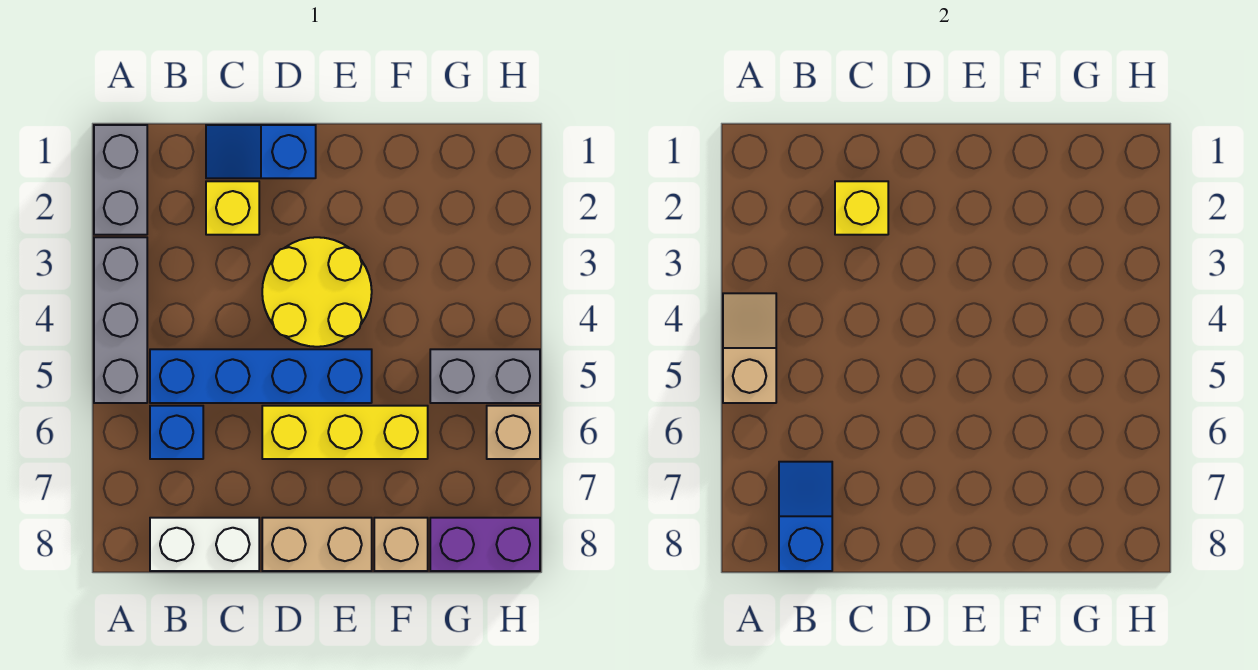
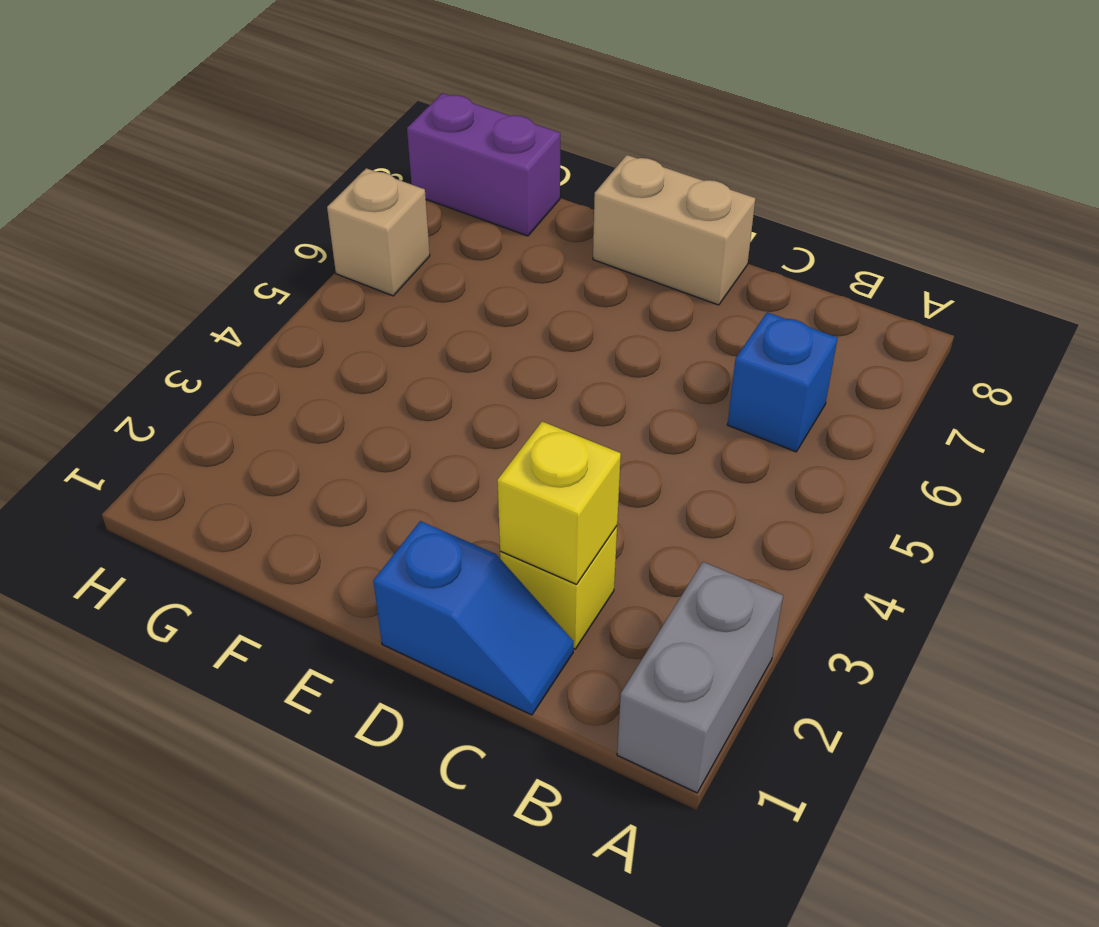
none -> grey brick A3:A5 level 1
none -> blue brick B5:E5 level 1
none -> white brick B8:C8 level 1

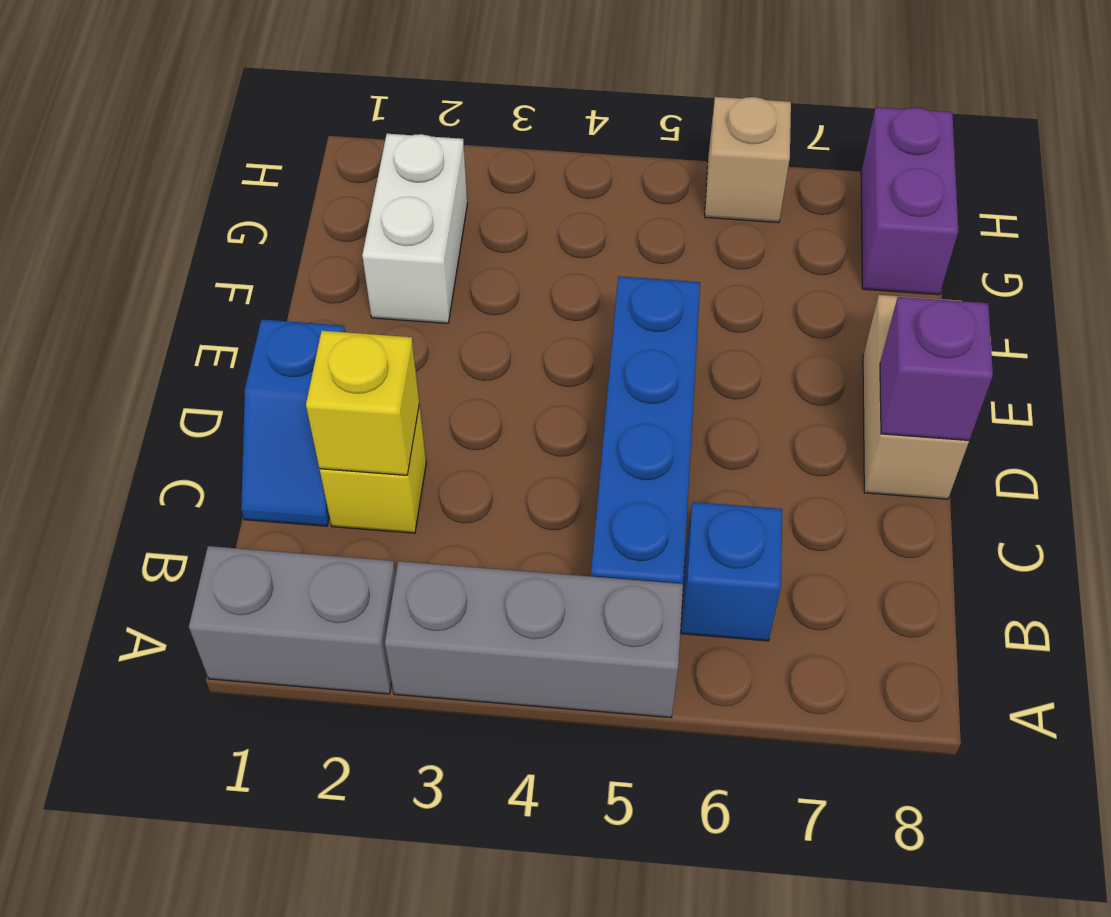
purple brick D8 level 2 -> none
white brick F2:G2 level 1 -> white brick B8:C8 level 1
none -> yellow round brick D3:E4 level 1
none -> yellow brick D6:F6 level 1
none -> tan brick F8 level 1

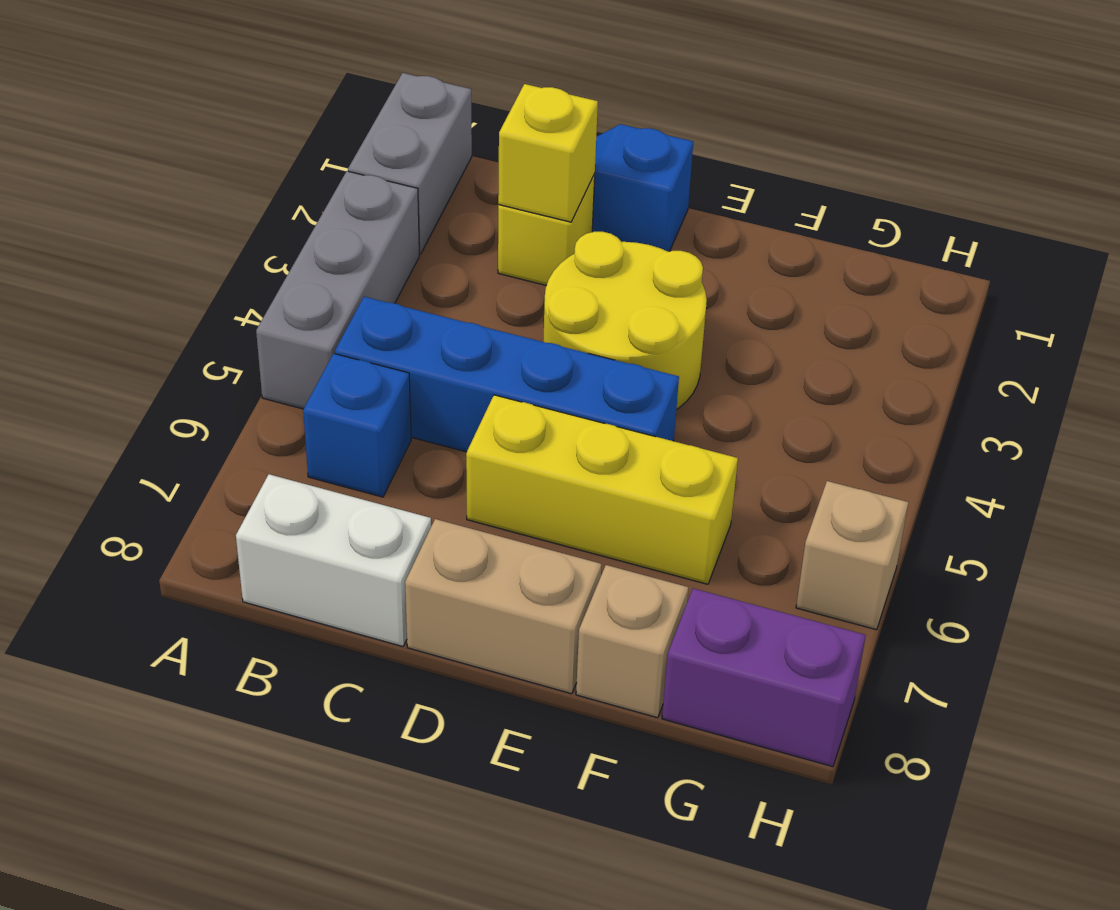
none -> grey brick G5:H5 level 1
none -> tan slope A4:A5 level 2 top 5
none -> blue slope B7:B8 level 2 top 8

